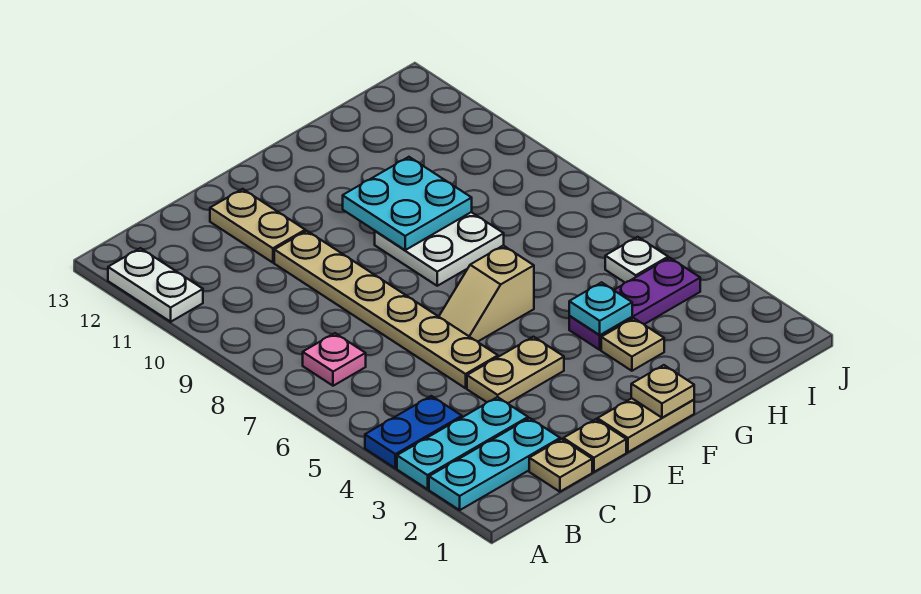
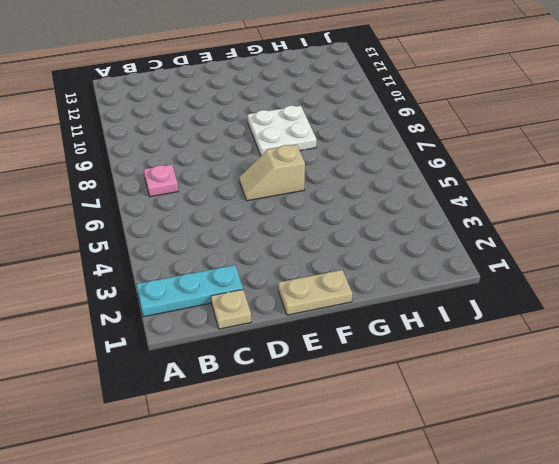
none -> cyan plate A3:C3 level 1
none -> blue plate A4:B4 level 1
none -> white plate A11:A12 level 1

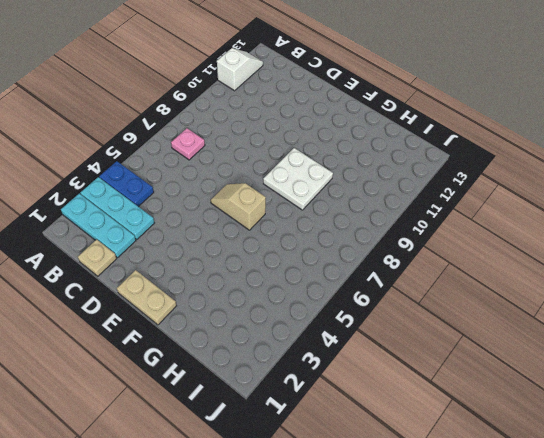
white slope A11:A12 level 1 top 11 -> white plate A11:A12 level 1
none -> tan plate D1 level 1
none -> tan plate D4:E4 level 1
none -> tan plate D5:D10 level 1

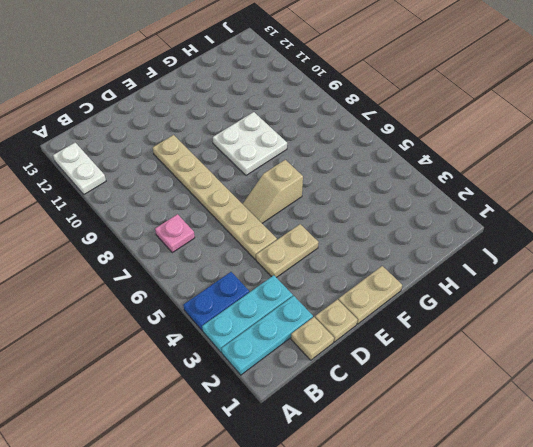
none -> tan plate D11:D12 level 1
none -> tan plate G3 level 1
none -> purple plate G4:I4 level 1

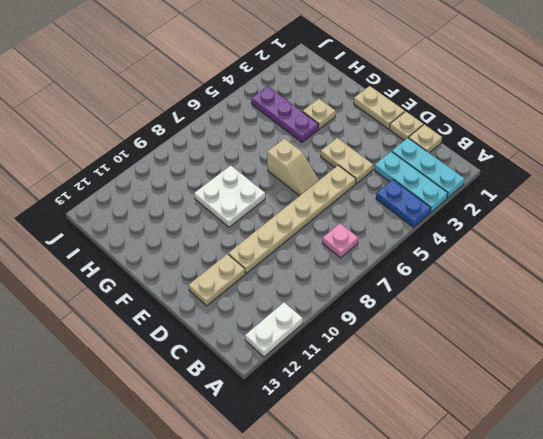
none -> white plate I5 level 1
none -> tan plate F1 level 2
none -> cyan plate F9:G10 level 2

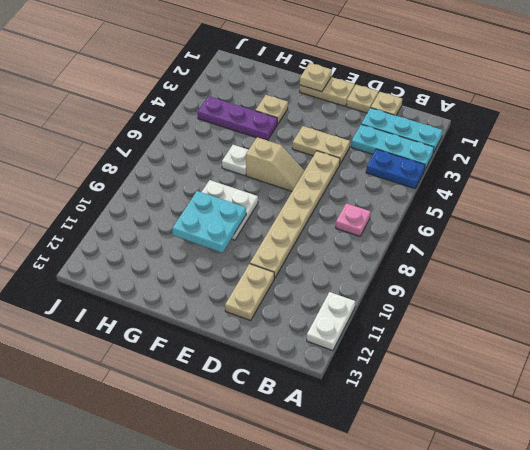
white plate G6 level 1 -> white plate I5 level 1
none -> cyan plate G4 level 2

